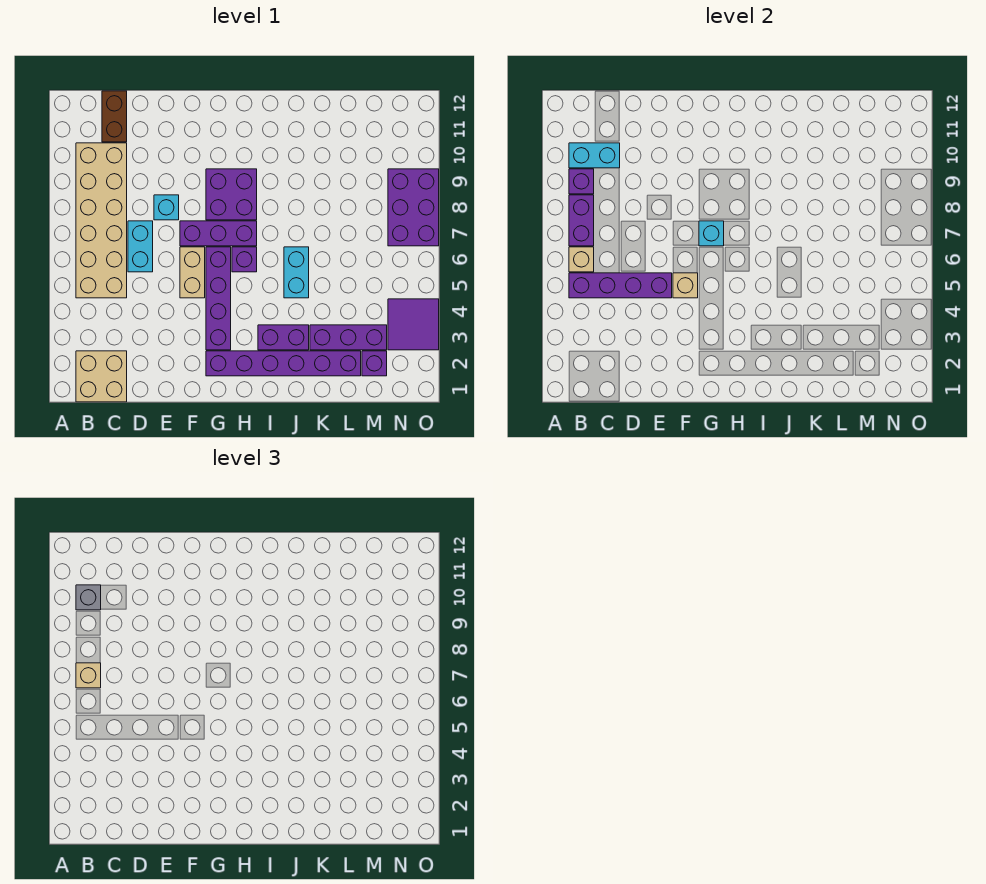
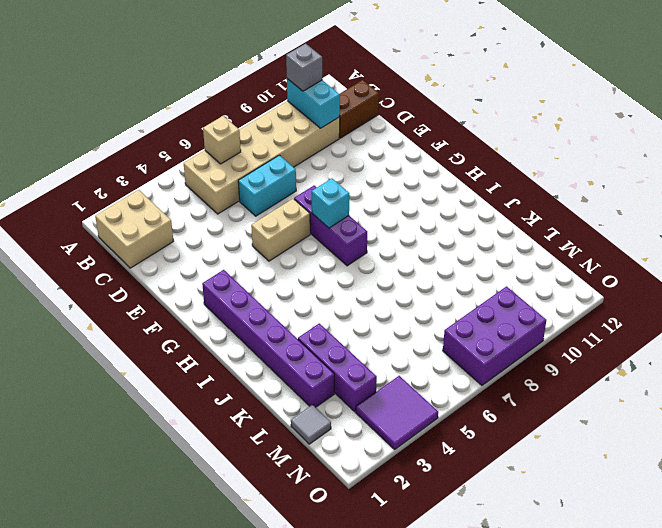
grey tile M1 level 1 -> none
none -> cyan brick E8 level 1
none -> purple brick G3:G6 level 1
none -> purple brick G8:H9 level 1

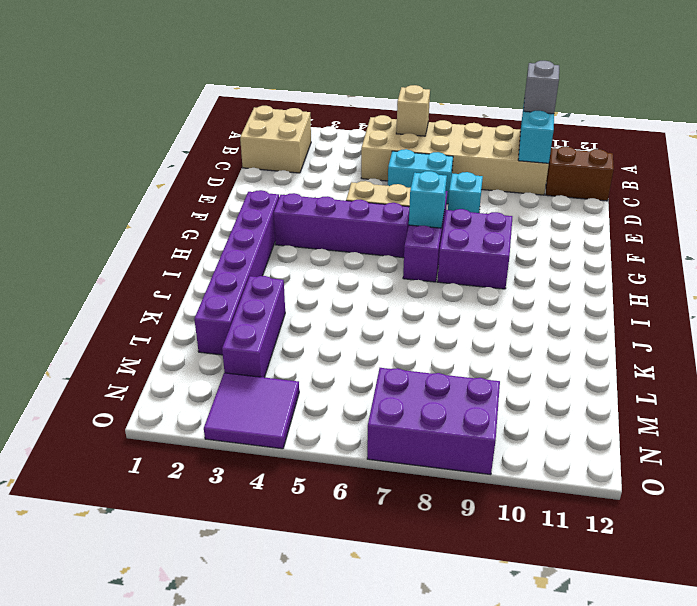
none -> purple brick H6 level 1
none -> purple brick I3:J3 level 1
none -> cyan brick J5:J6 level 1

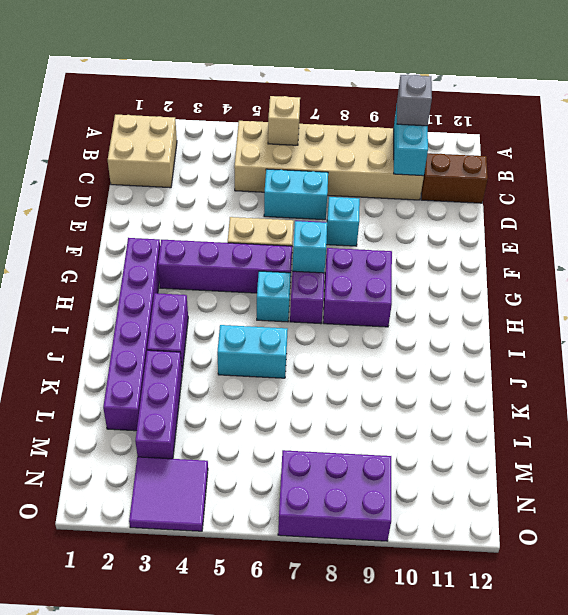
cyan brick H6 level 1 -> purple brick H6 level 1
none -> purple brick M2 level 1
none -> purple brick B5:E5 level 2
none -> purple brick B7:B8 level 2

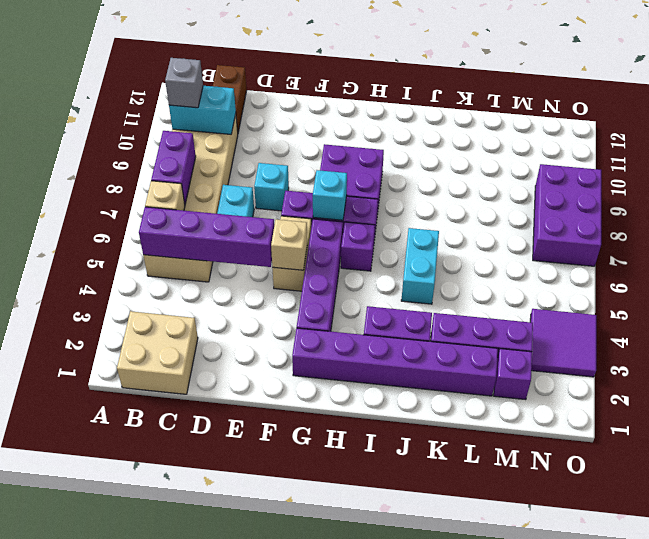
none -> purple brick B9 level 2
none -> tan brick B7 level 3

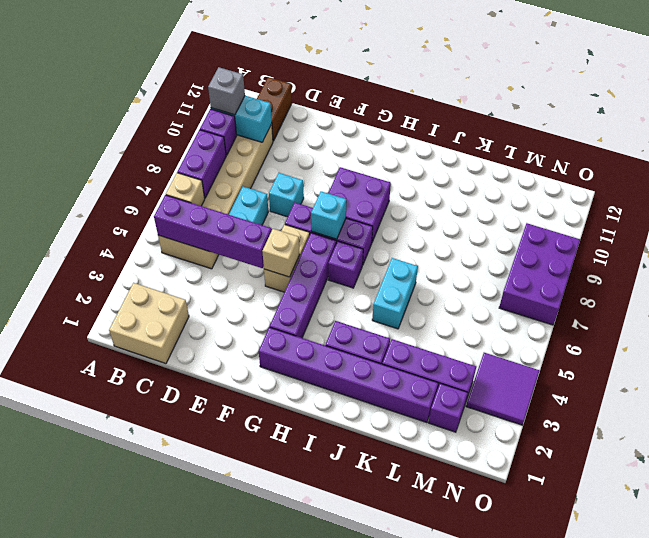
none -> tan brick B7 level 3

